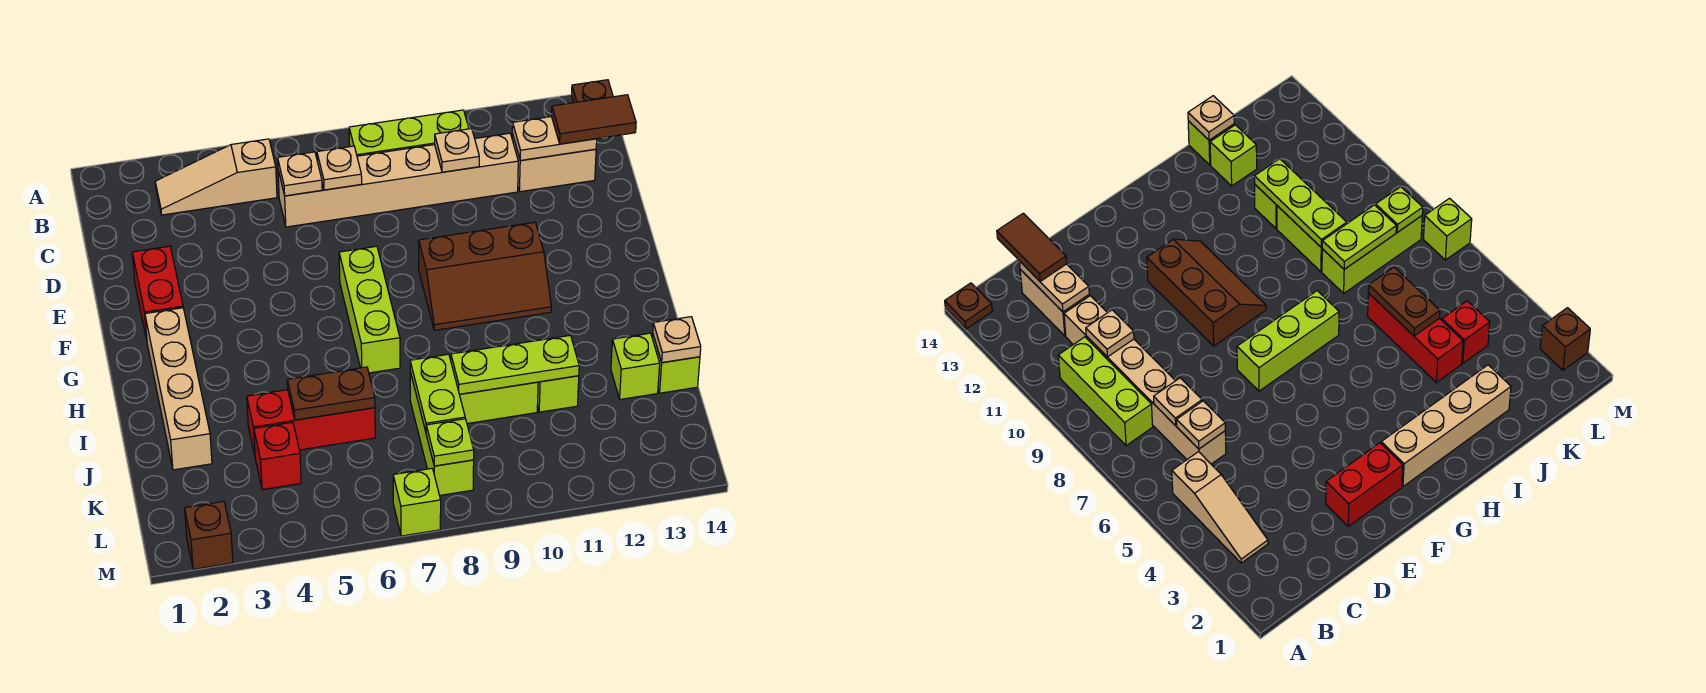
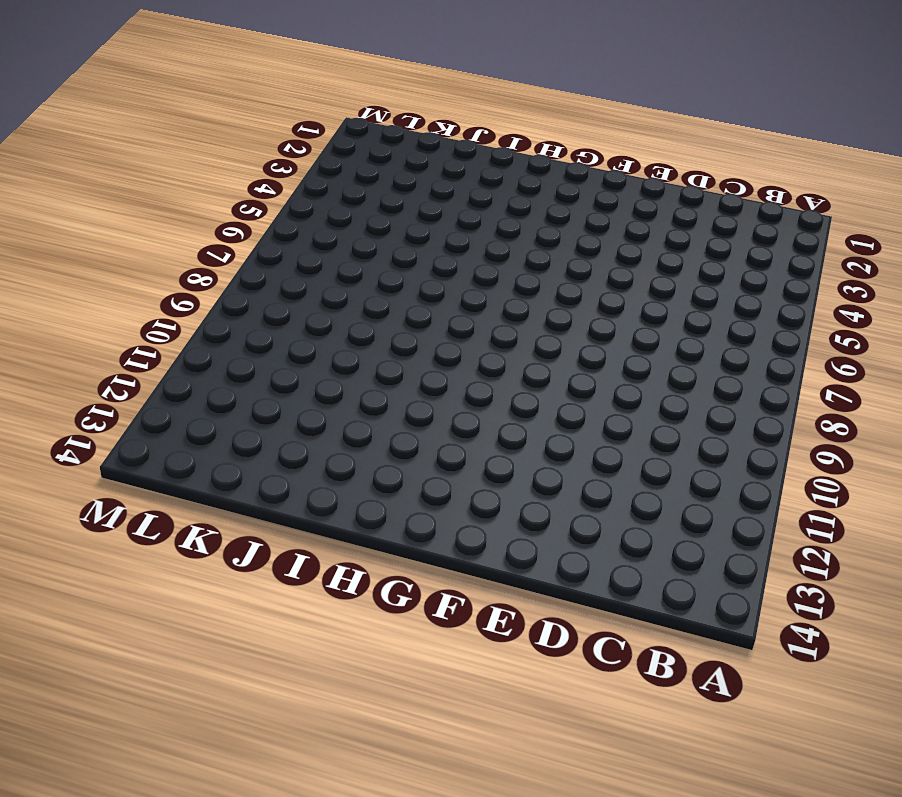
none -> brown plate A14 level 1
none -> tan slope B3:B5 level 1 top 5
none -> lime brick B8:B10 level 1

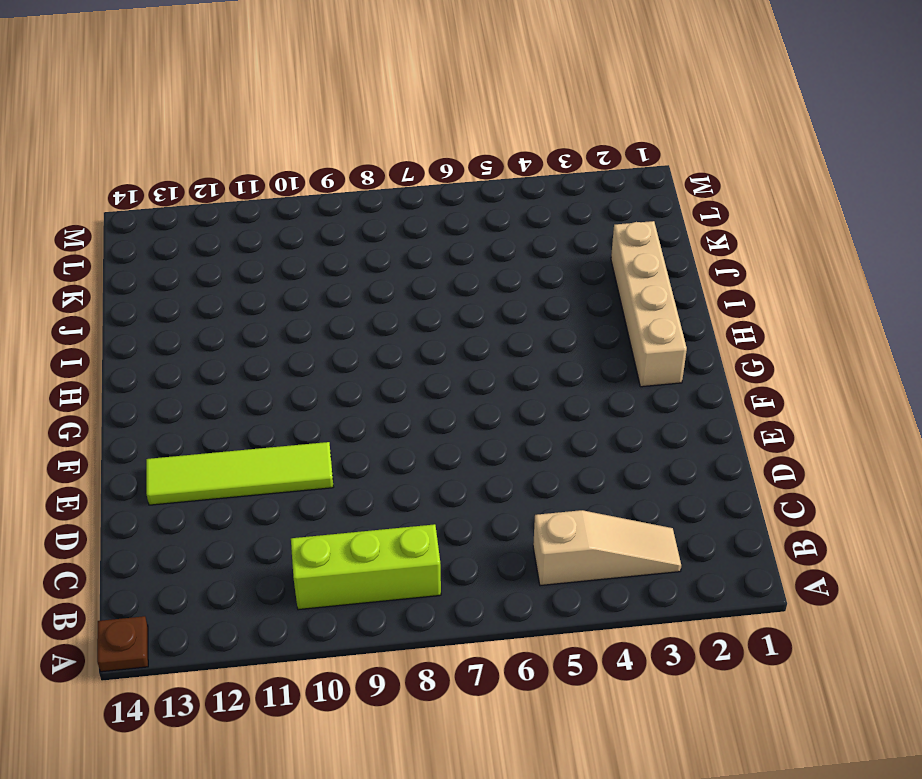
lime tile E10:E13 level 1 -> none
none -> tan brick C6:C11 level 1
none -> tan brick C12:C13 level 1
none -> red brick E2:F2 level 1

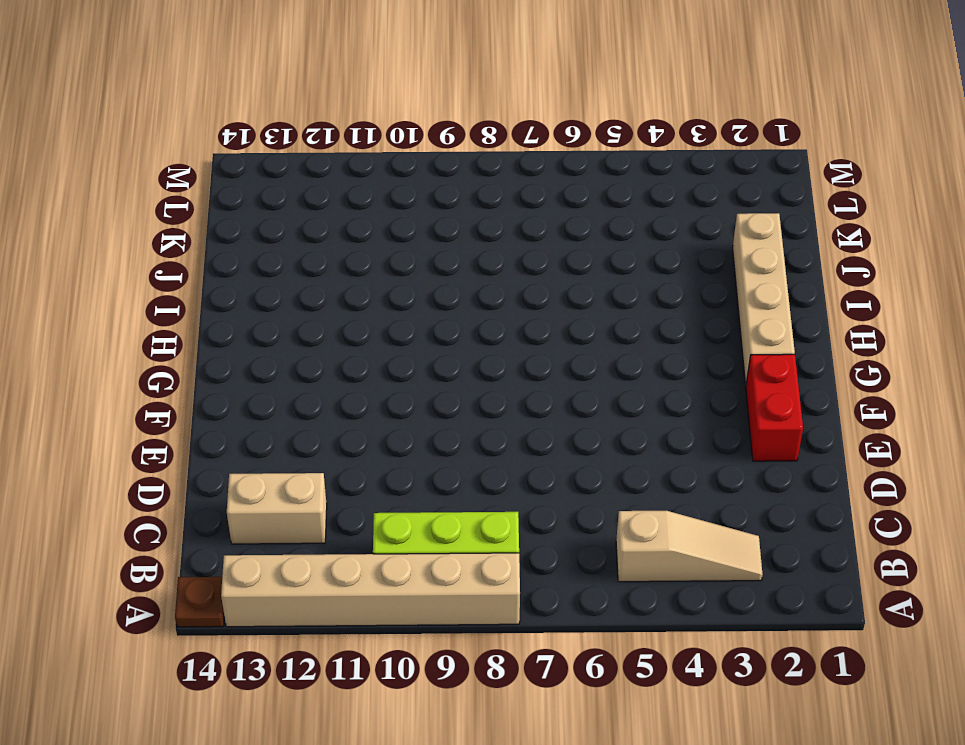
tan brick A8:A13 level 1 -> tan brick C6:C11 level 1
none -> lime brick F7:H7 level 1
none -> brown slope F9:G11 level 1 top F
none -> red brick J4:J6 level 1

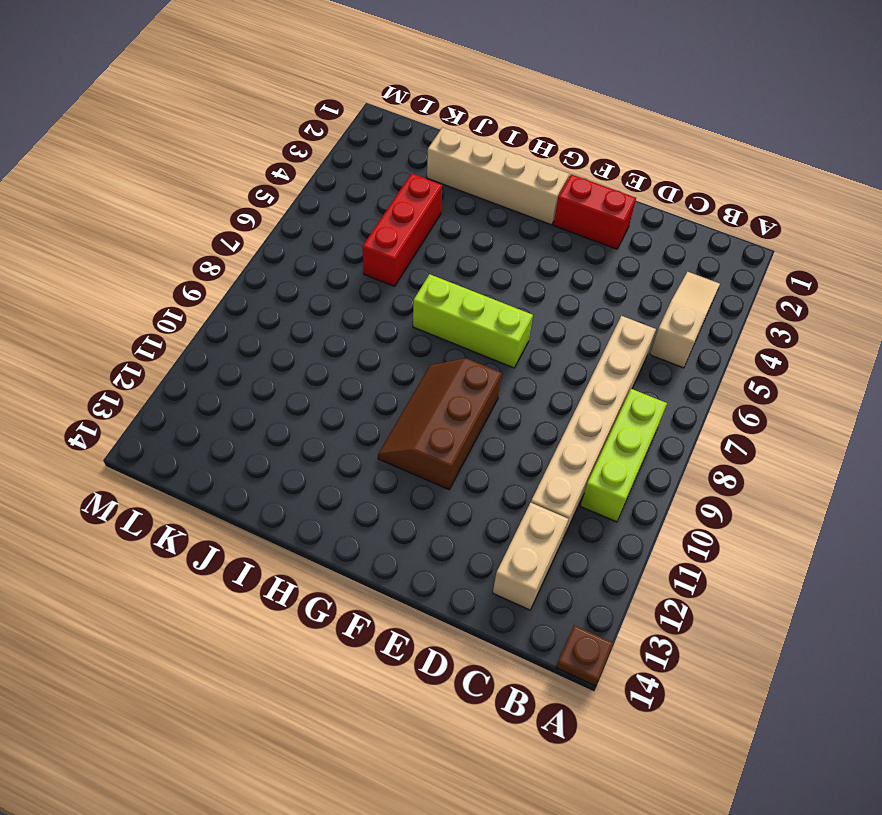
none -> lime brick J8:L8 level 1
none -> lime brick J9:J10 level 1
none -> lime brick J11 level 1

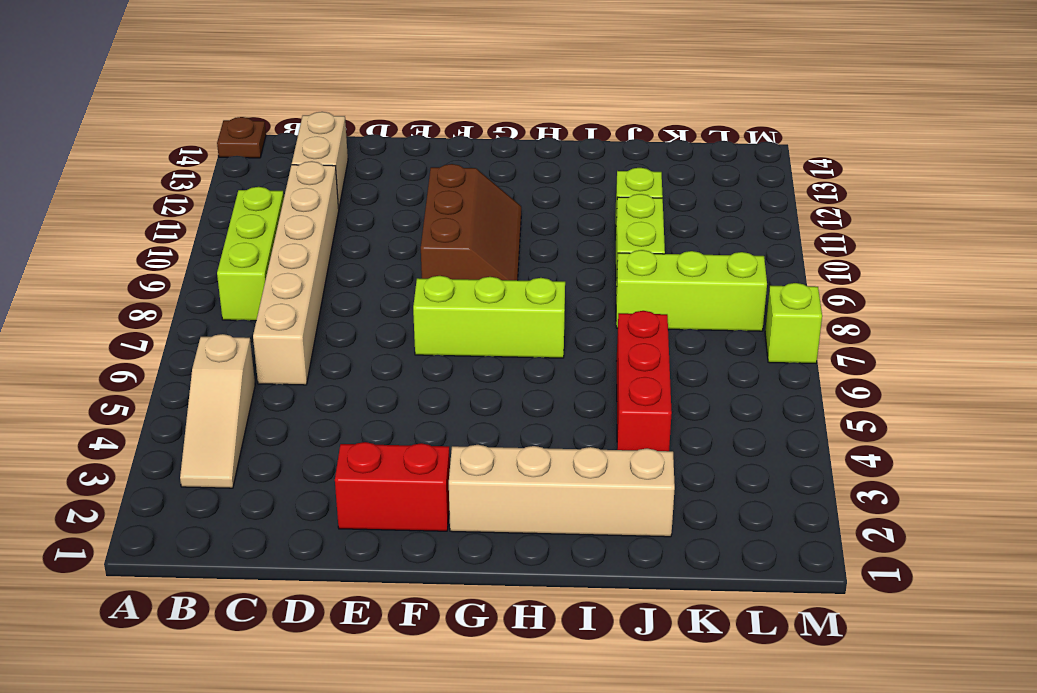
none -> lime brick J13 level 1
none -> lime brick J14 level 1
none -> red brick K4 level 1

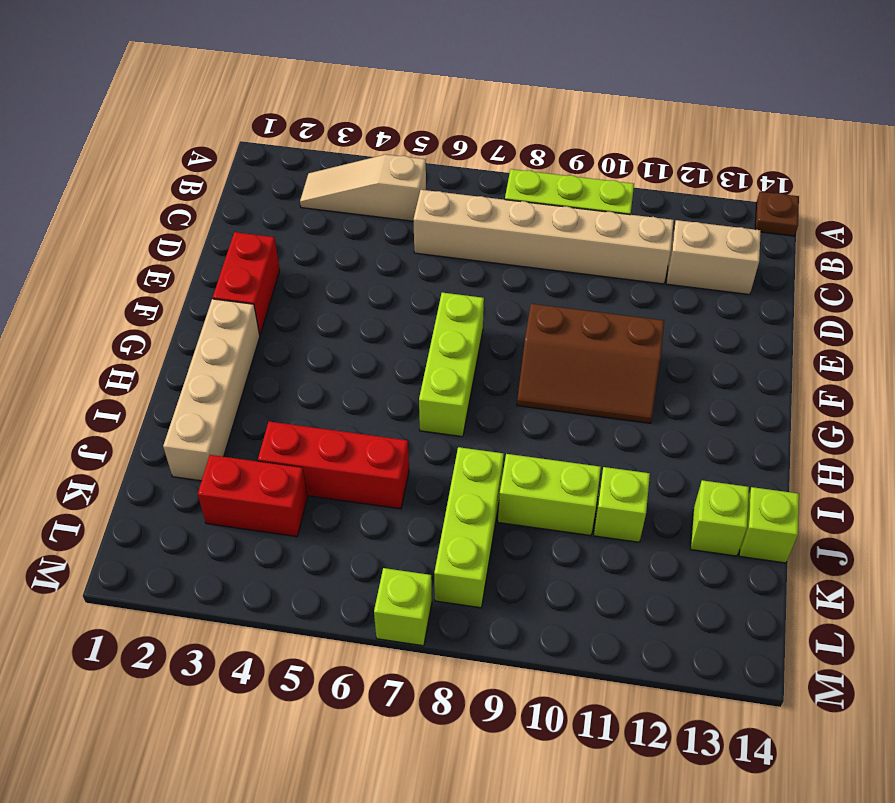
red brick K3:K4 level 1 -> red brick K4 level 1
none -> brown brick M2 level 1
none -> tan plate C6 level 2
none -> tan plate C7 level 2

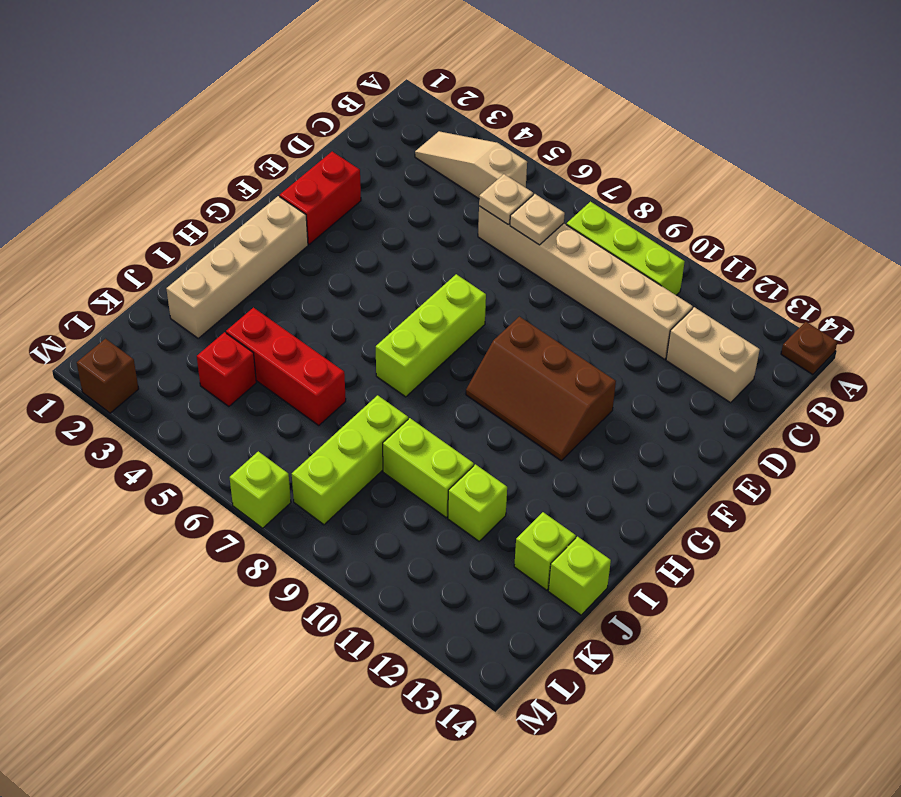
none -> tan plate C10 level 2
none -> tan plate C12:C13 level 2
none -> brown plate J5:J6 level 2

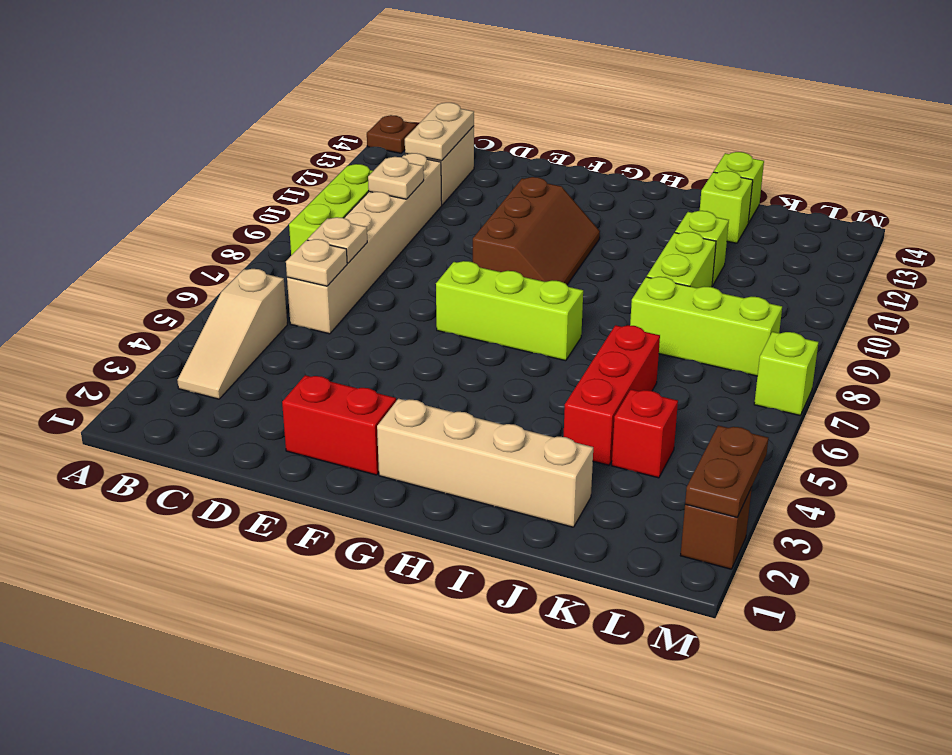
brown plate M2:M3 level 2 -> brown plate J5:J6 level 2
none -> lime plate J8:K8 level 2
none -> lime plate J9:J11 level 2
none -> tan plate J14 level 2

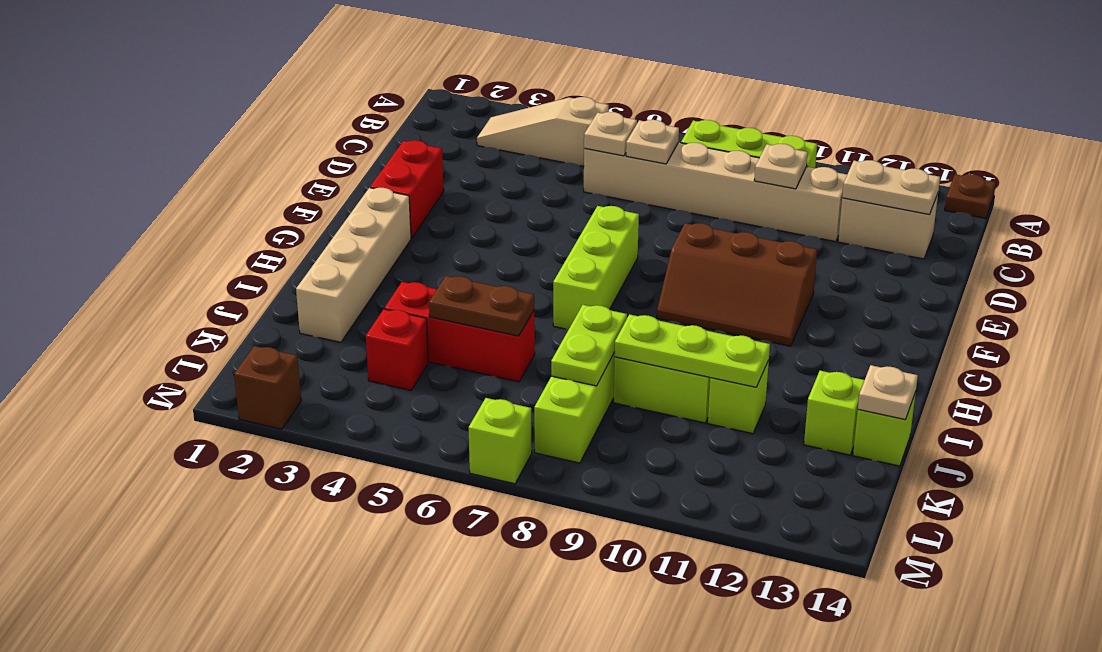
none -> lime plate L8 level 2
none -> brown tile C13:C14 level 3

